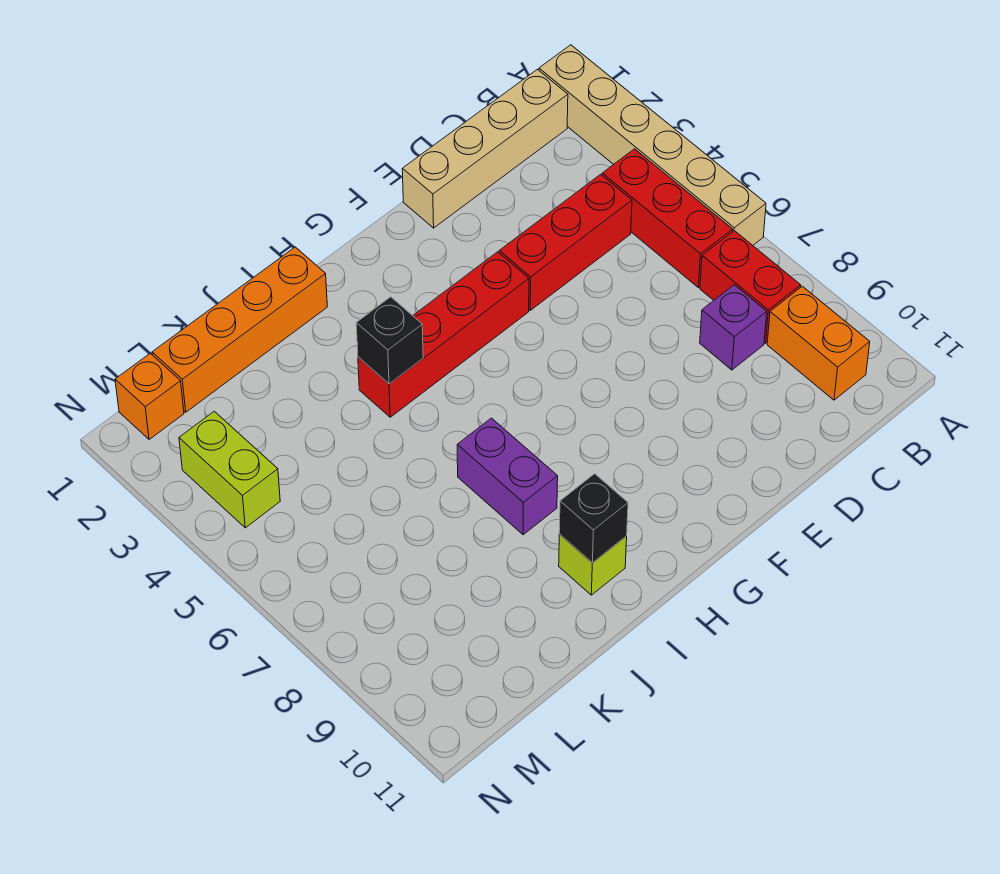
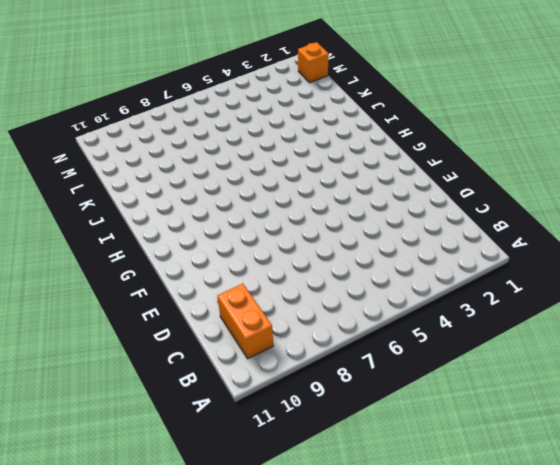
orange brick B10:C10 level 1 -> orange brick B9:B10 level 1
none -> tan brick A1:A6 level 1
none -> tan brick B1:E1 level 1
none -> red brick B4:B6 level 1

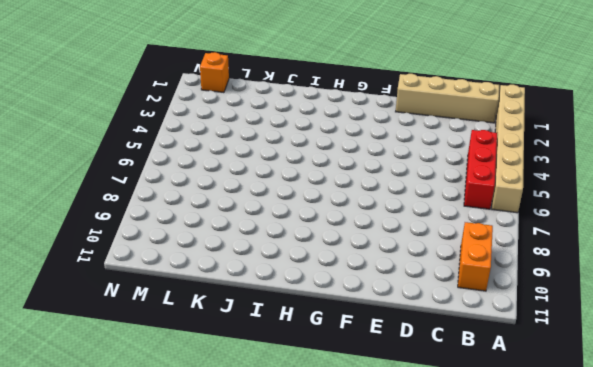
none -> red brick B7:B8 level 1
none -> red brick C4:E4 level 1
none -> purple brick C8 level 1

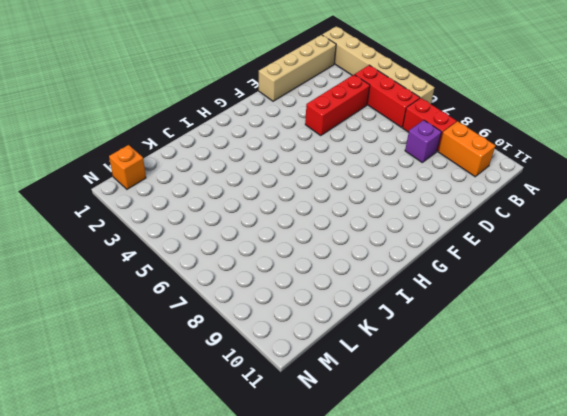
none -> red brick F4:I4 level 1
none -> orange brick I1:L1 level 1
none -> purple brick I7:I8 level 1

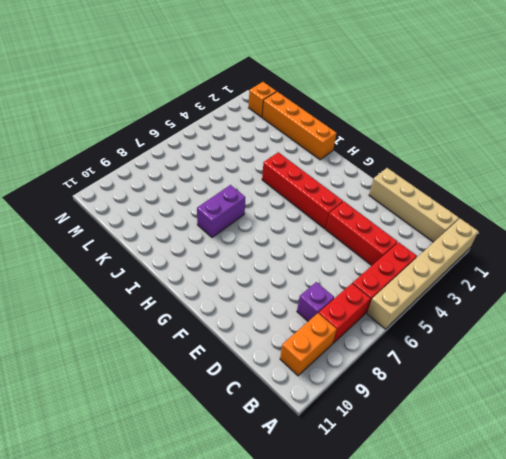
none -> lime brick I10 level 1
none -> lime brick M3:M4 level 1
none -> black brick I4 level 2

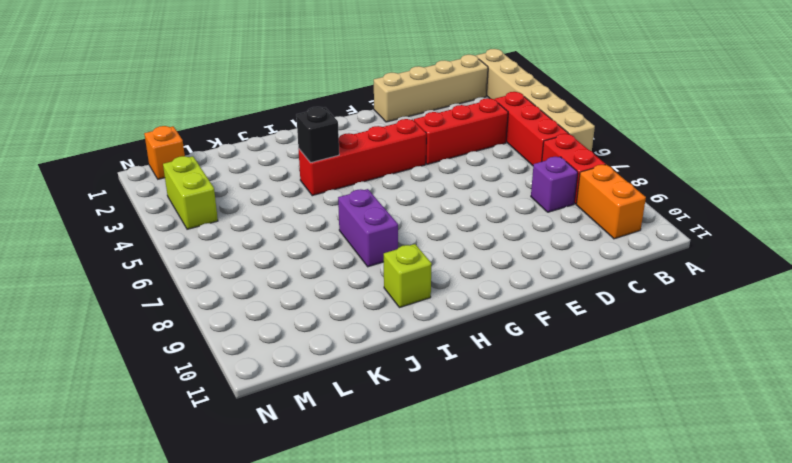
none -> orange brick I1:L1 level 1
none -> black brick I10 level 2

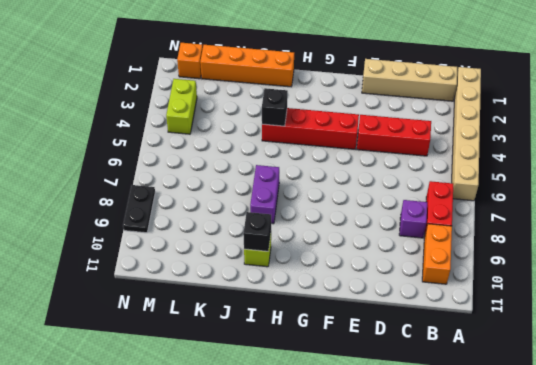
black plate N8:N9 level 1 -> none
none -> red brick B4:B6 level 1

